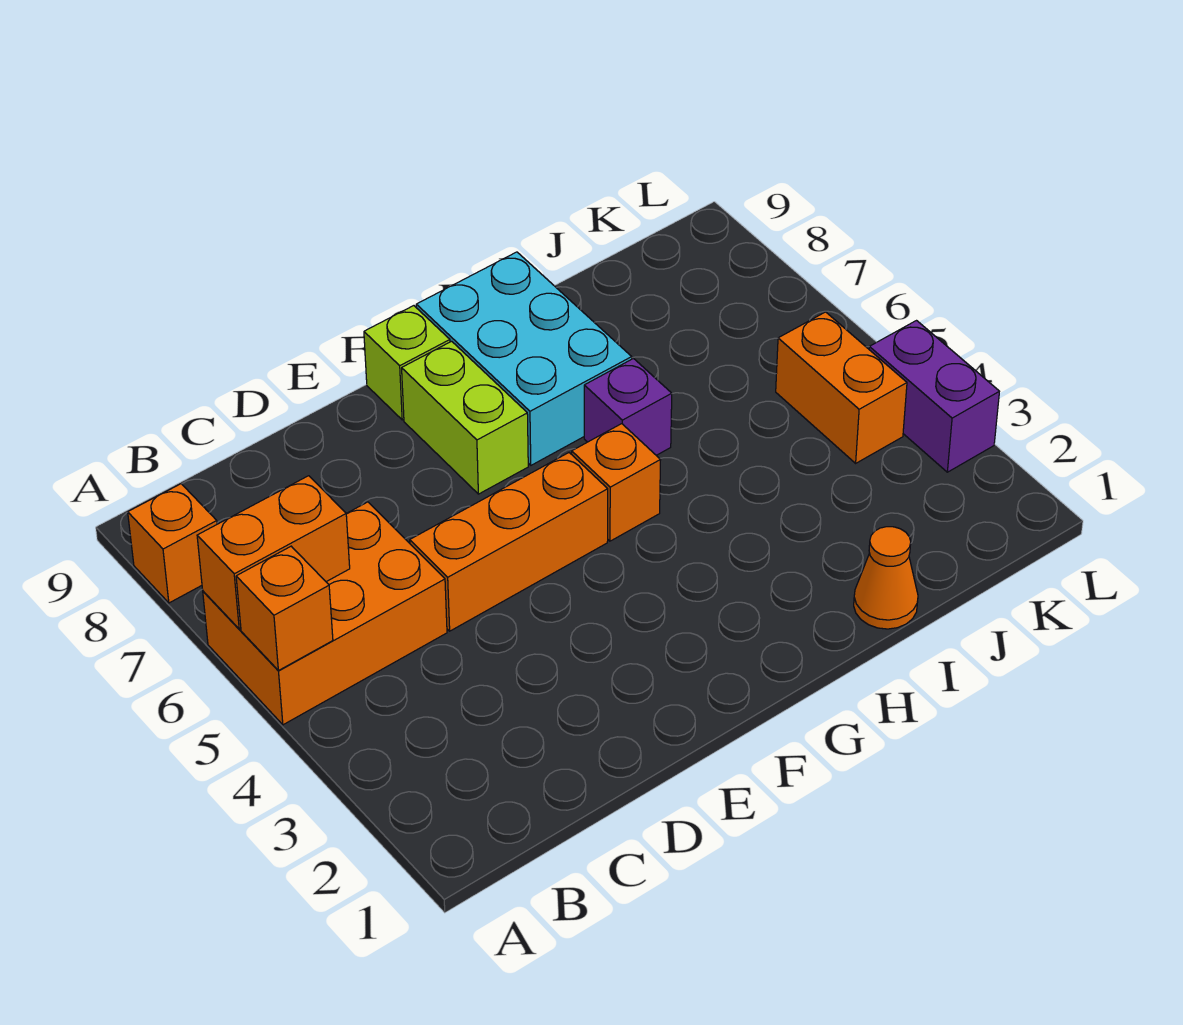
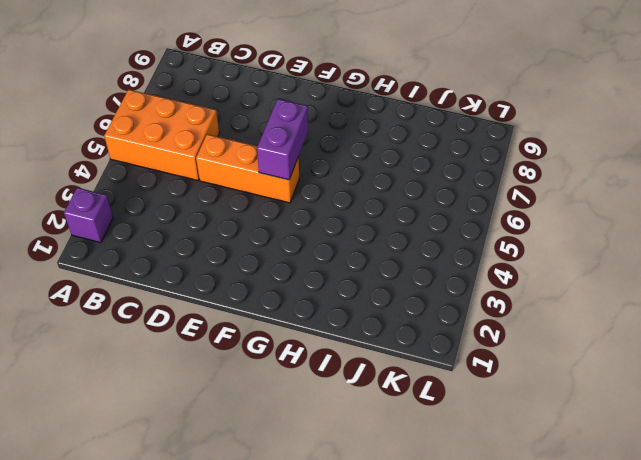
purple brick A2 level 1 -> purple brick H6 level 1
purple brick F5:F6 level 2 -> purple brick L3:L4 level 1
none -> orange brick A8 level 1
none -> lime brick F7:F8 level 1
none -> lime brick F9 level 1

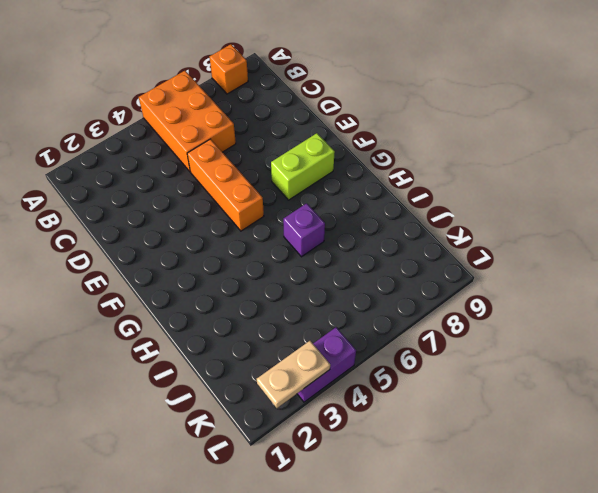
tan plate L2:L3 level 2 -> none
none -> lime brick F9 level 1
none -> orange brick G5 level 1
none -> cyan brick G7:H9 level 1

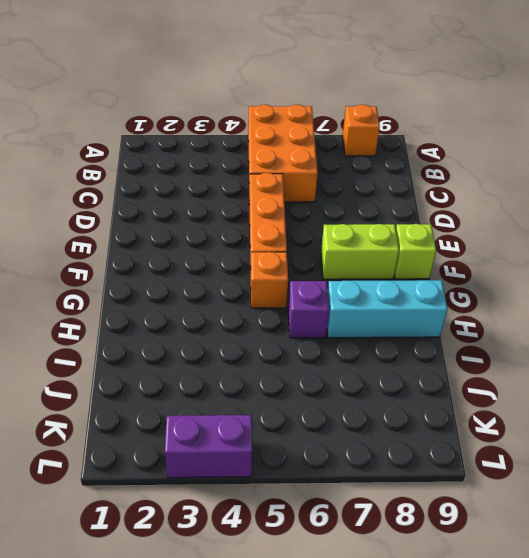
cyan brick H7:H9 level 1 -> cyan brick G7:H9 level 1
none -> orange cone I1 level 1
none -> orange brick K4:K5 level 1
none -> orange brick A5 level 2

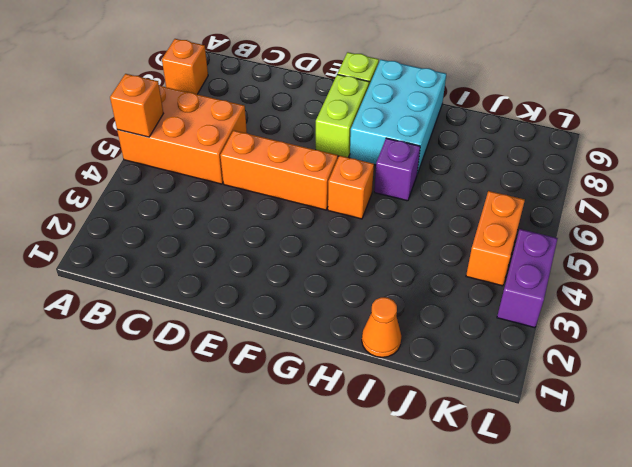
none -> orange brick A6:B6 level 2

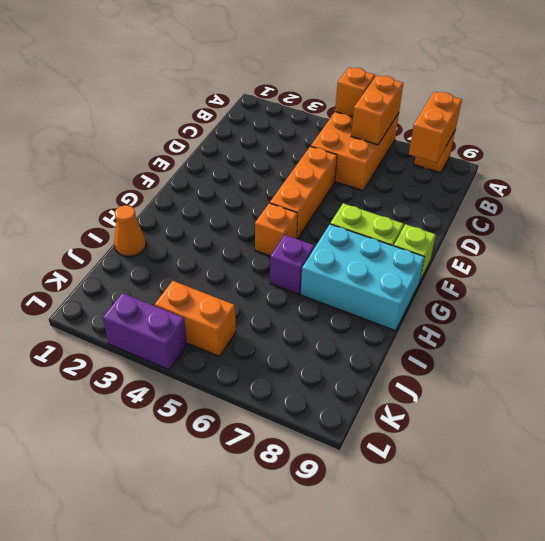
orange brick A8:B8 level 2 -> none

